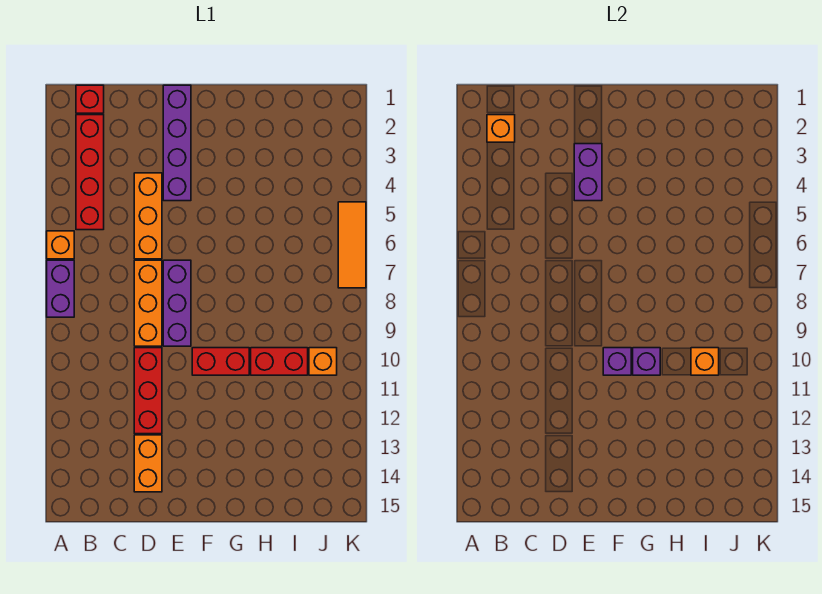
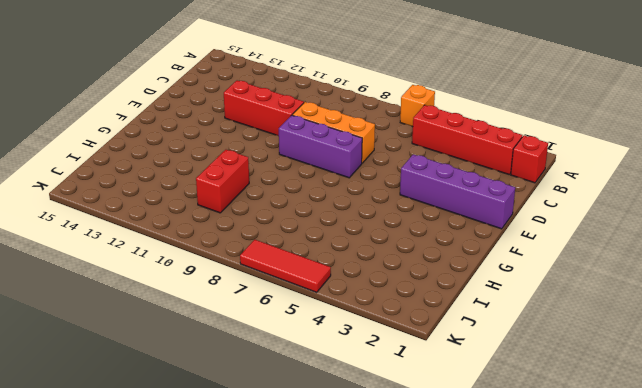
red tile K5:K7 level 1 -> orange tile K5:K7 level 1
none -> purple brick A7:A8 level 1
none -> orange brick D4:D6 level 1
none -> orange brick D13:D14 level 1

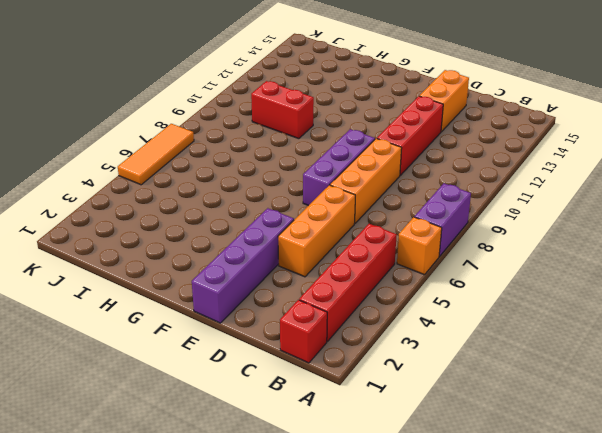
none -> red brick F10:G10 level 1
none -> orange brick J10 level 1
none -> orange brick B2 level 2

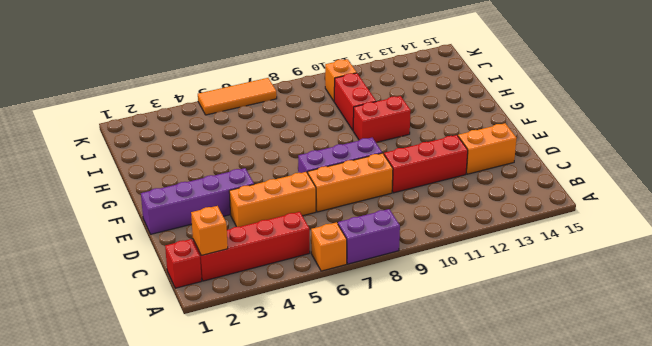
red brick G10:G11 level 1 -> red brick F10:G10 level 1
none -> purple brick E3:E4 level 2
none -> purple brick F10 level 2
none -> purple brick G10 level 2

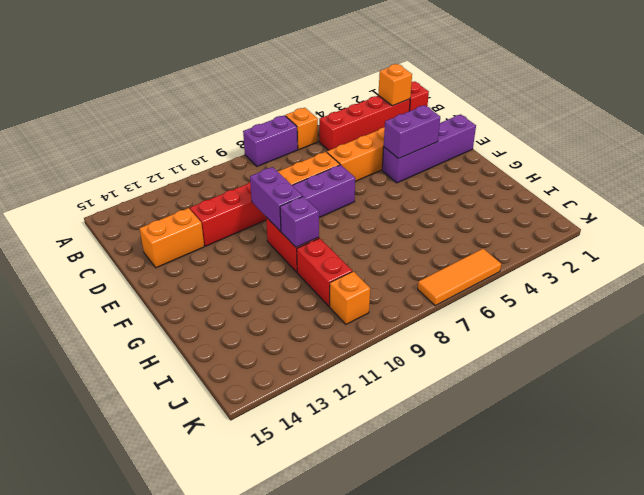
purple brick E10:F10 level 2 -> purple brick F10 level 2
none -> orange brick I10 level 2

